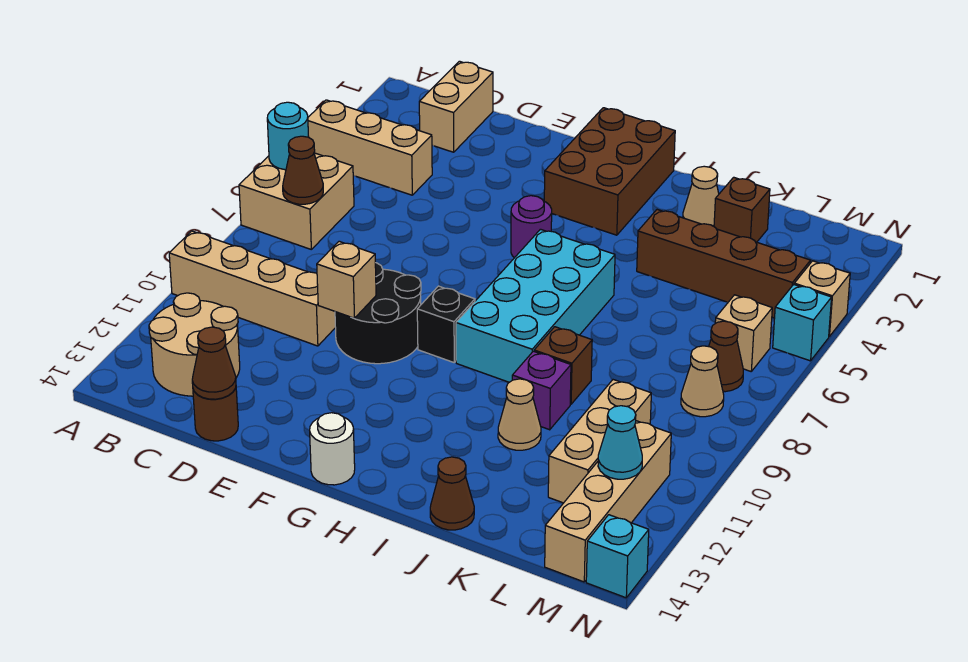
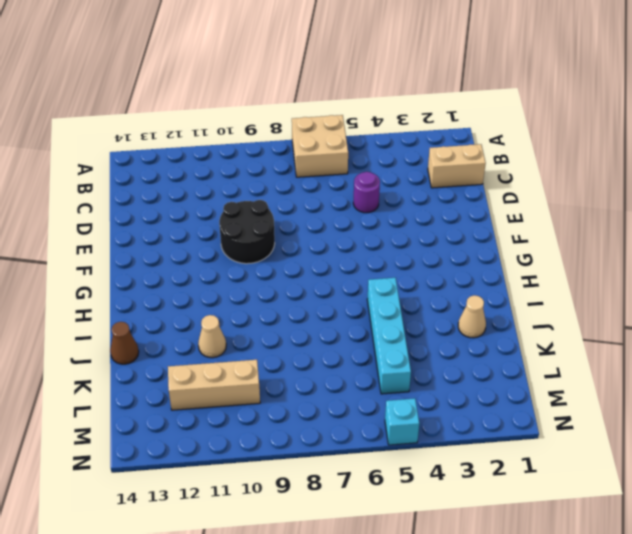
purple round brick D5 level 1 -> purple round brick G5 level 1
cyan brick I5:L5 level 1 -> none
none -> tan brick A4:C4 level 1
none -> tan brick A10:D10 level 1
none -> tan round brick B12:C13 level 1
none -> brown round brick D14 level 1

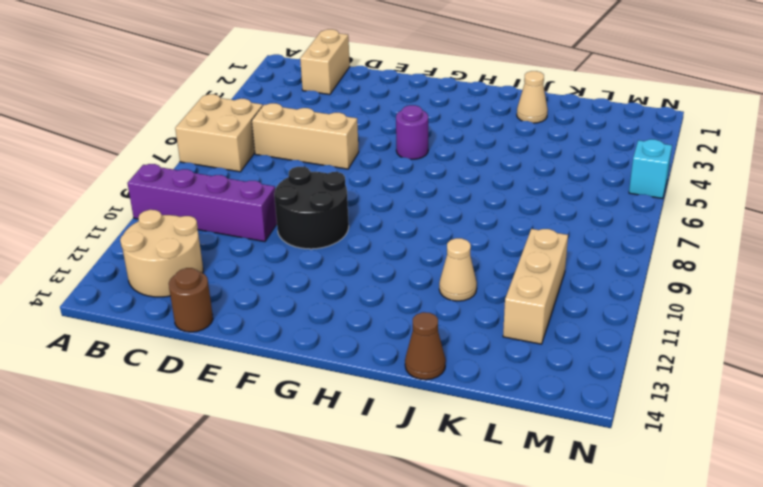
purple brick A10:D10 level 1 -> tan brick A10:D10 level 1
tan brick C6:E6 level 1 -> tan brick A4:C4 level 1
none -> brown brick G1:H3 level 1
none -> black brick G9 level 1
none -> white round brick G14 level 1
none -> cyan brick H6:I9 level 1

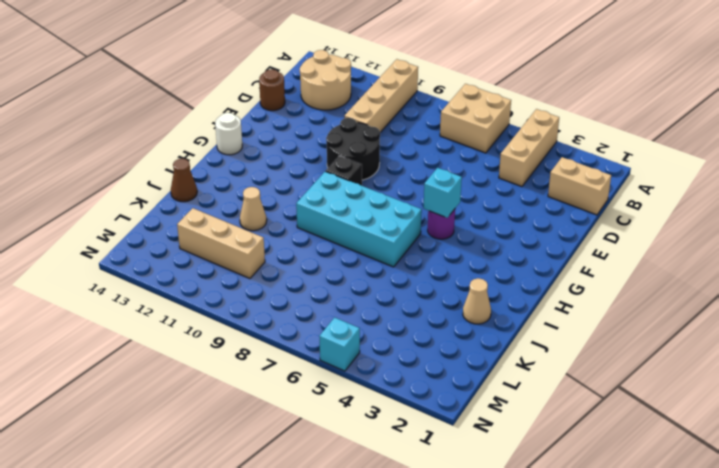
cyan brick G5 level 2 -> cyan brick N14 level 1
none -> brown brick G1:H3 level 1
none -> brown brick J4:M4 level 1
none -> brown brick J9 level 1
none -> purple brick J10 level 1

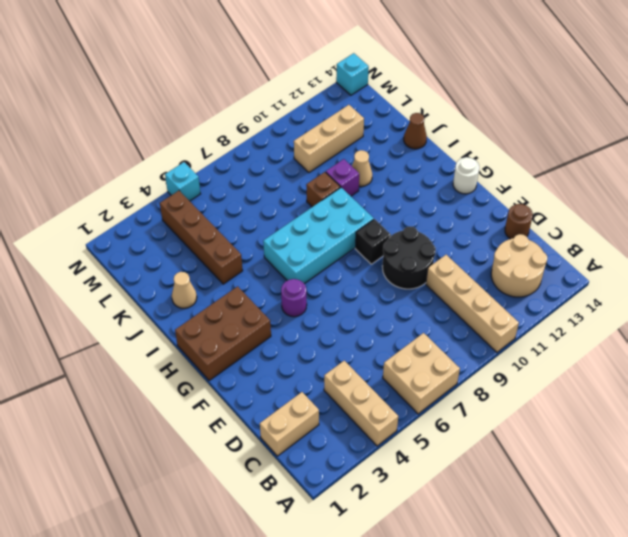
none -> brown brick K2 level 1
none -> tan brick M6 level 1
none -> brown cone M7 level 1
none -> tan cone M8 level 1

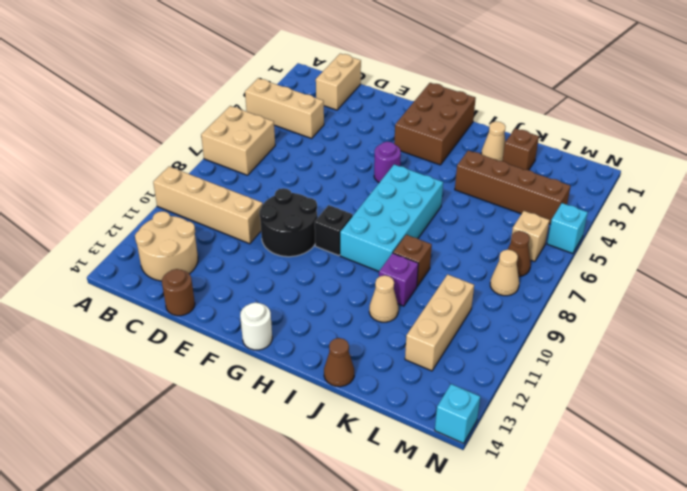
none -> tan brick M11:M14 level 1
none -> tan brick N4 level 1
none -> cyan round brick A6 level 2
none -> brown cone B7 level 2

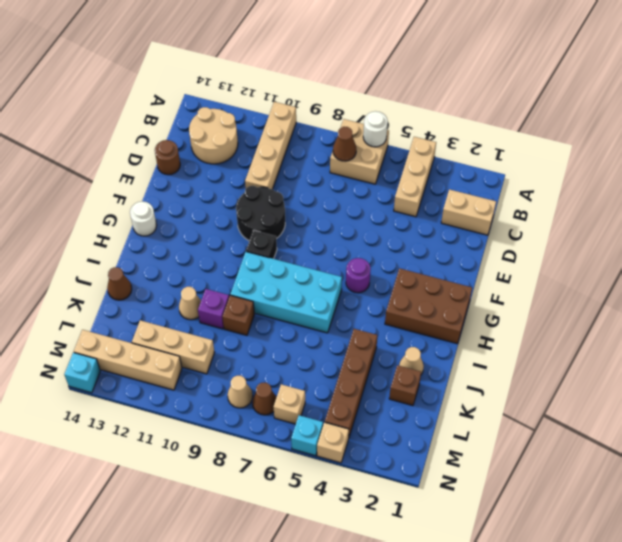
white round brick A6 level 2 -> cyan round brick A6 level 2
none -> brown cone D14 level 2
none -> tan brick E10 level 2
none -> cyan cone M12 level 2

